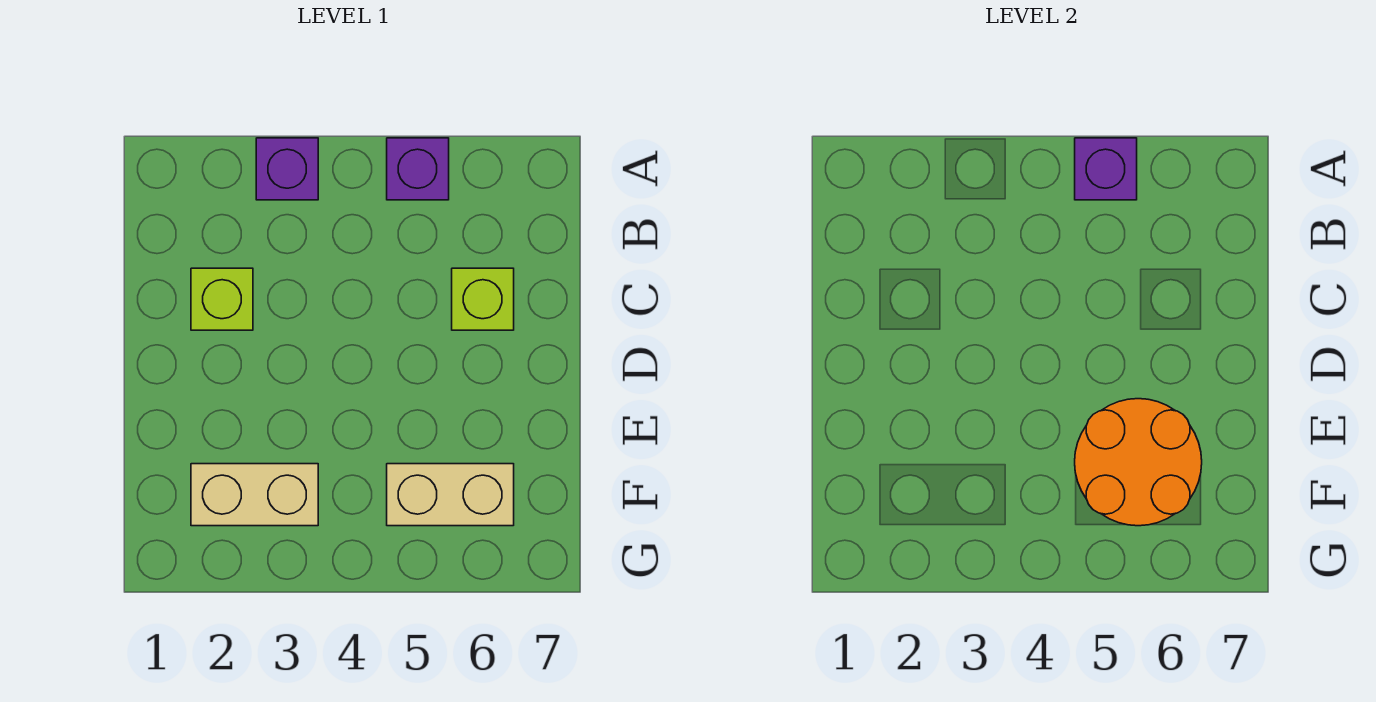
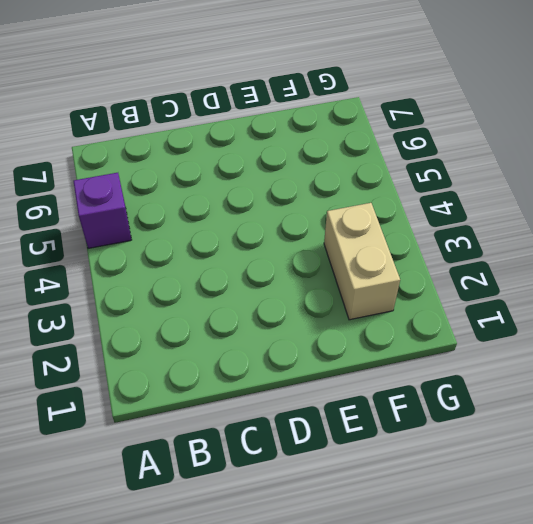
none -> purple brick A3 level 1
none -> lime brick C2 level 1

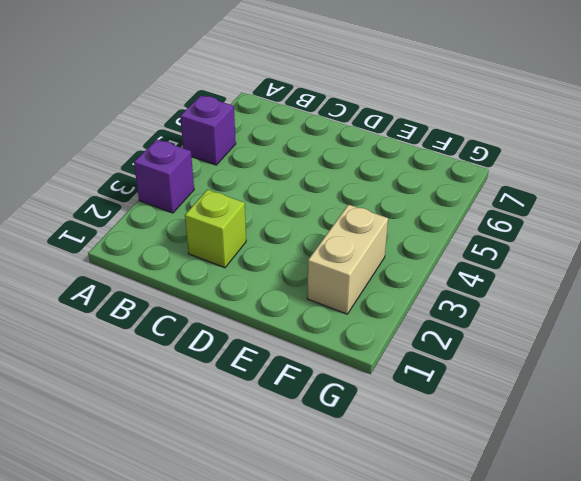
none -> lime brick C6 level 1
none -> tan brick F5:F6 level 1

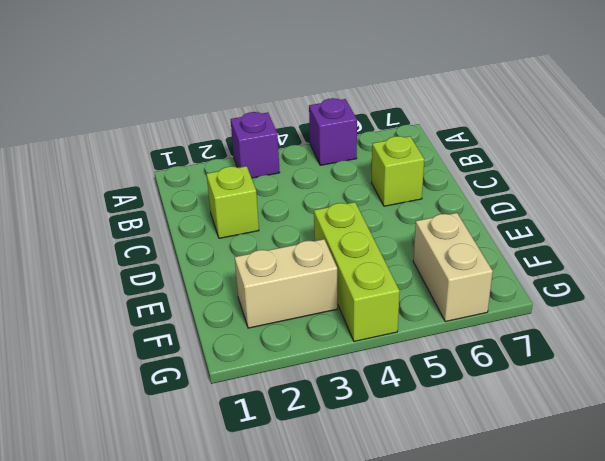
lime brick E4:G4 level 1 -> none
tan brick F6:G6 level 1 -> tan brick F5:F6 level 1
none -> purple brick A5 level 2
none -> orange round brick E5:F6 level 2

